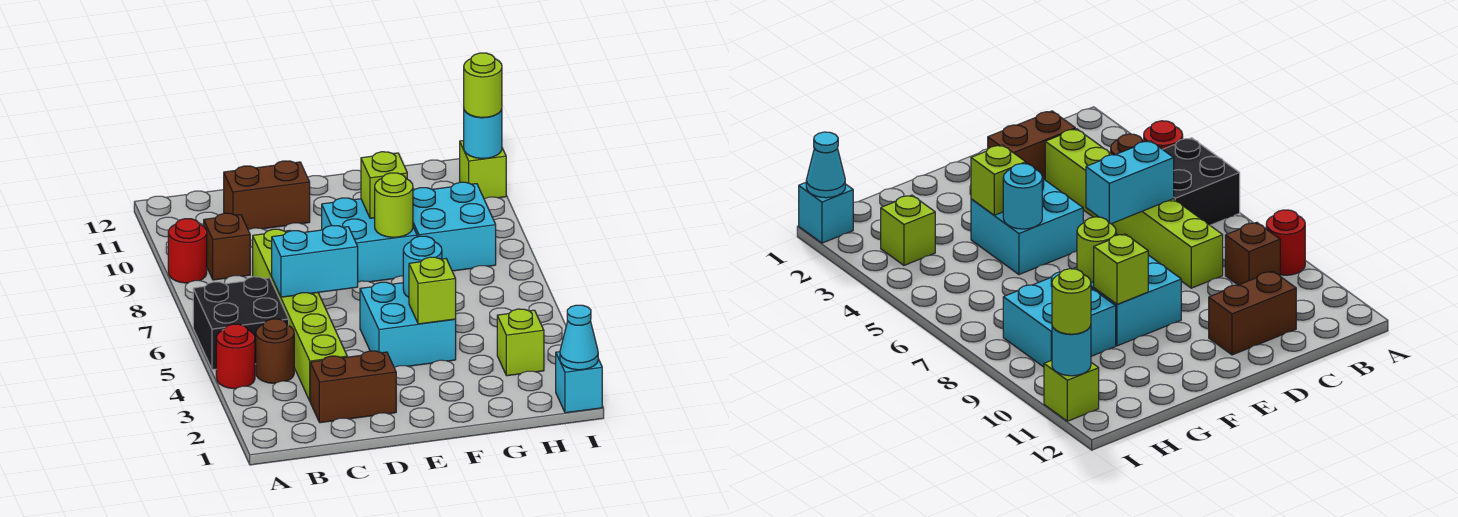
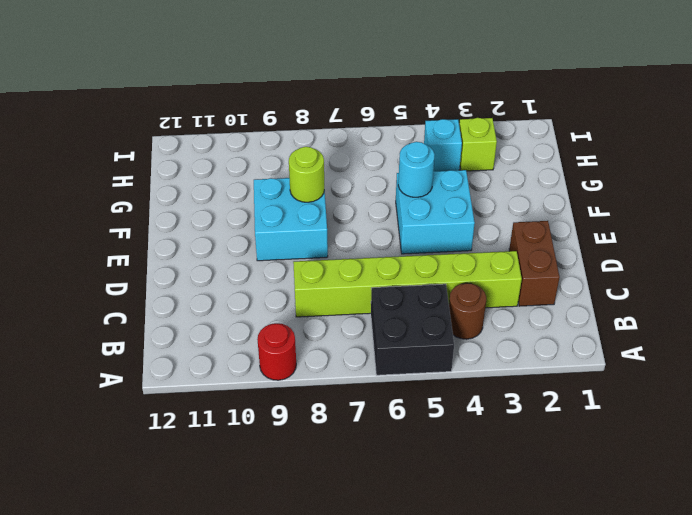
cyan brick H4 level 1 -> cyan brick I1 level 1
none -> red round brick A4 level 1
none -> brown brick B9 level 1
none -> brown brick C11:D11 level 1

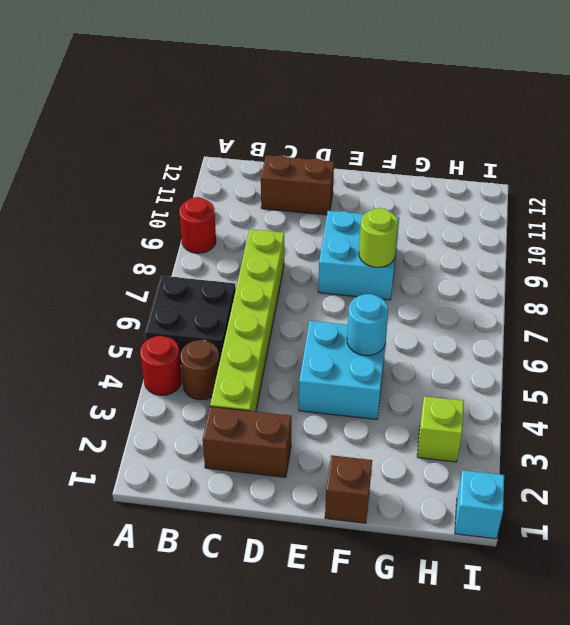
brown brick F1 level 1 -> brown brick B9 level 1
none -> cyan brick G8:H9 level 1
none -> lime brick I11 level 1
none -> cyan brick C6:D6 level 2

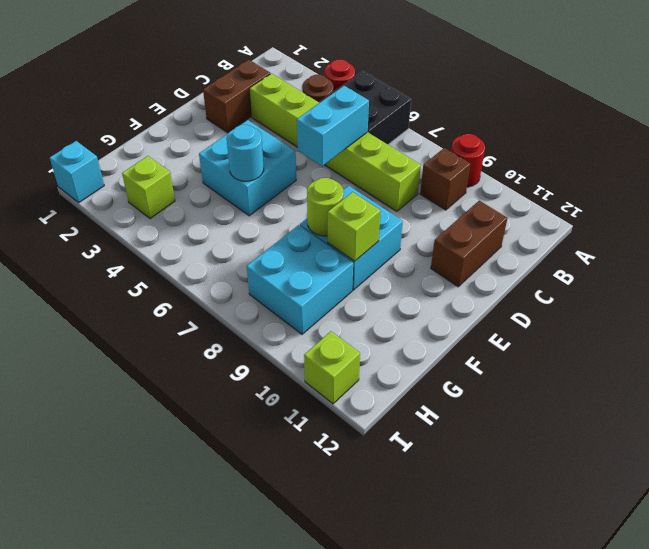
none -> lime brick F4 level 2
none -> cyan cone I1 level 2
none -> cyan round brick I11 level 2

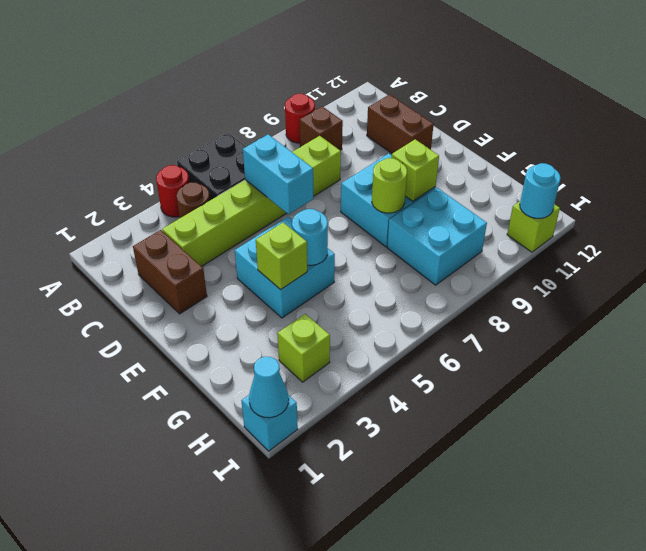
none -> lime round brick I11 level 3

